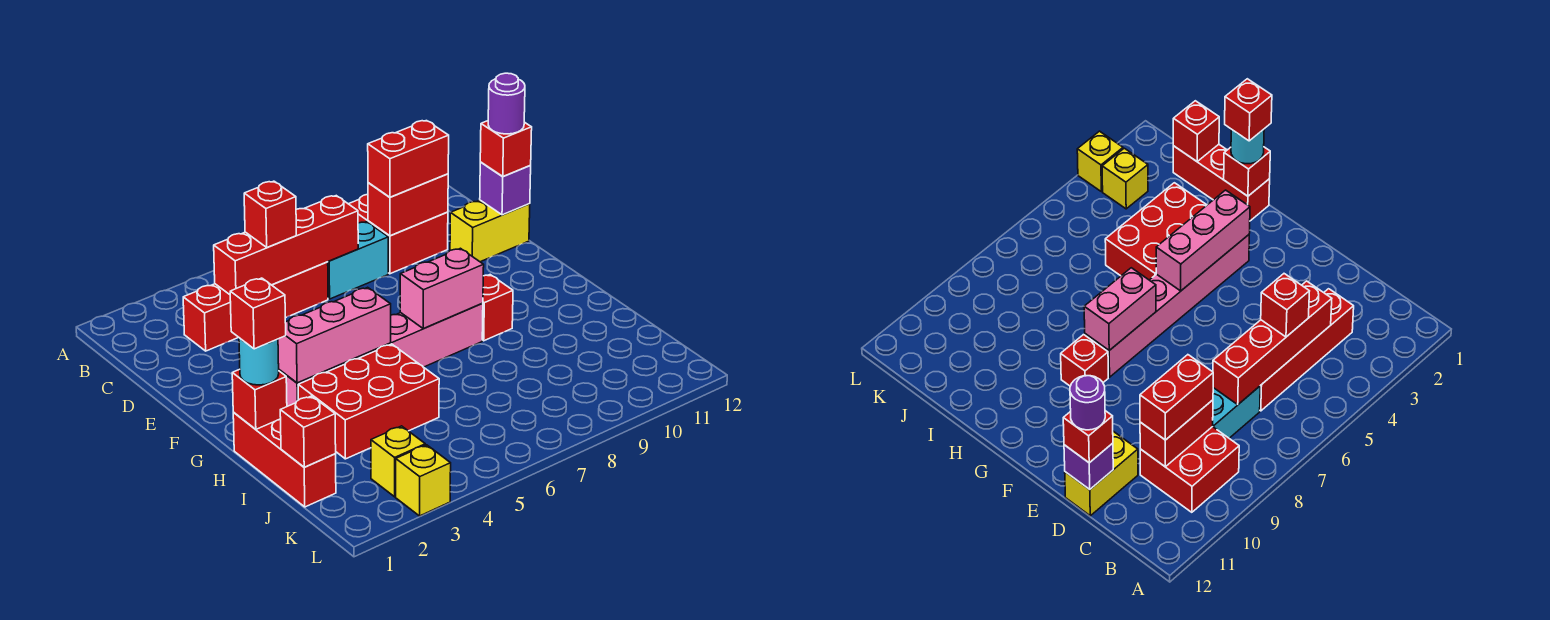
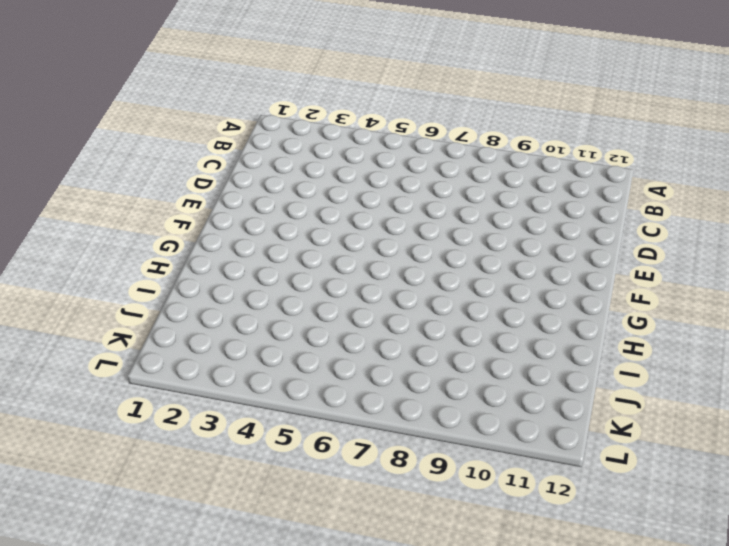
none -> red brick B9:C10 level 1
none -> red brick C3:C6 level 1
none -> cyan brick C7:C8 level 1

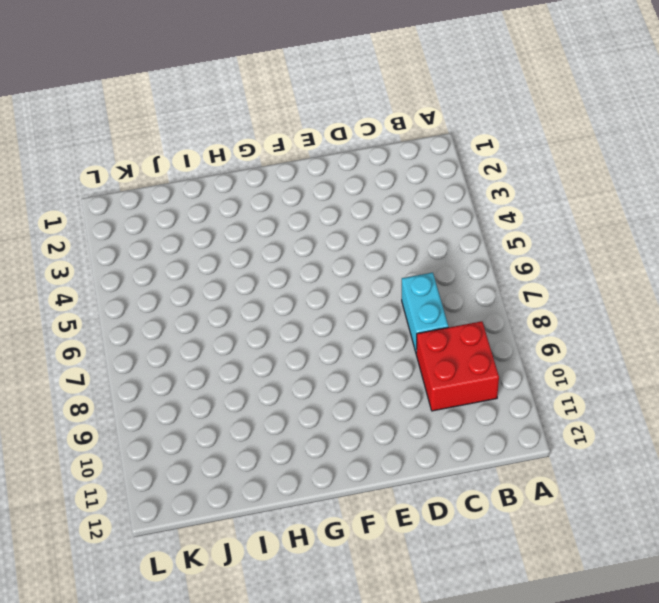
none -> red brick C3:C6 level 1
none -> yellow brick D11:D12 level 1
none -> pink brick G3:G8 level 1

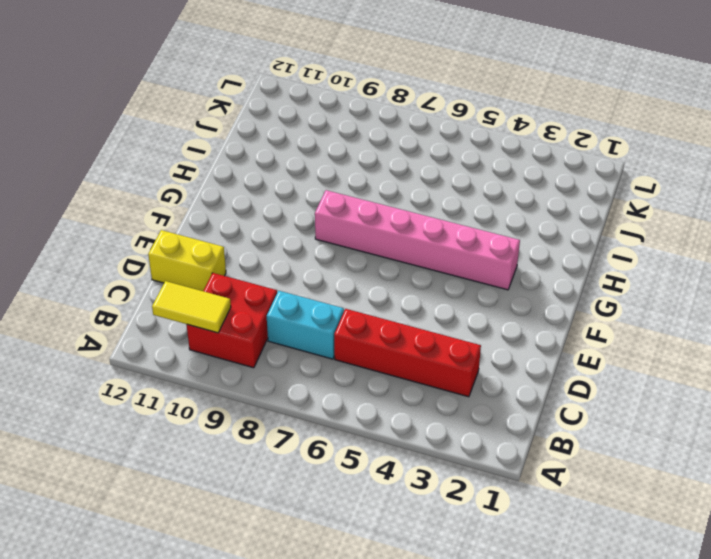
yellow tile B10:B11 level 2 -> none
none -> red brick G9 level 1
none -> red brick H1:J1 level 1
none -> red brick H3:I5 level 1

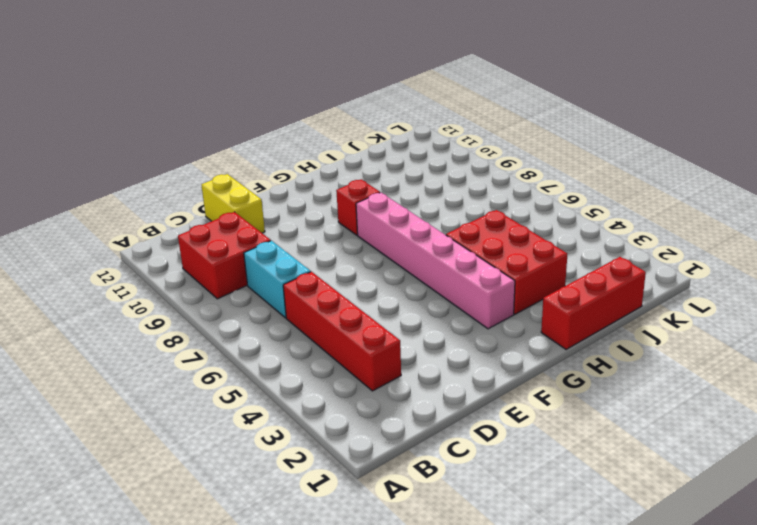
none -> yellow brick K3 level 1
none -> yellow brick L3 level 1
none -> red brick C4:C7 level 2

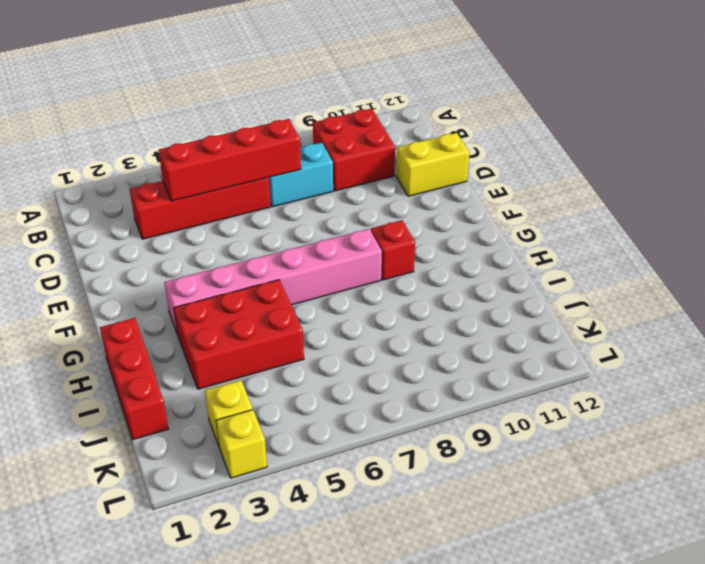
none -> red brick C9:C10 level 2
none -> purple brick D12 level 2
none -> pink brick G3:G5 level 2

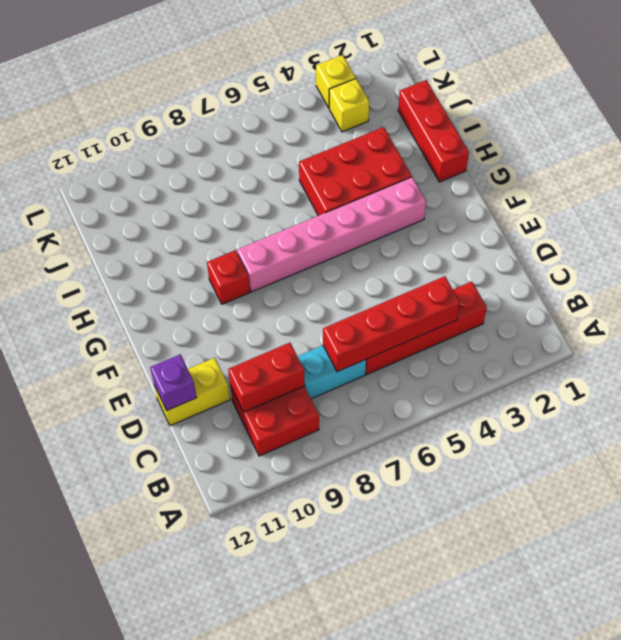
none -> pink brick G3:G5 level 2
none -> pink brick G7:G8 level 2
none -> red brick H1 level 2

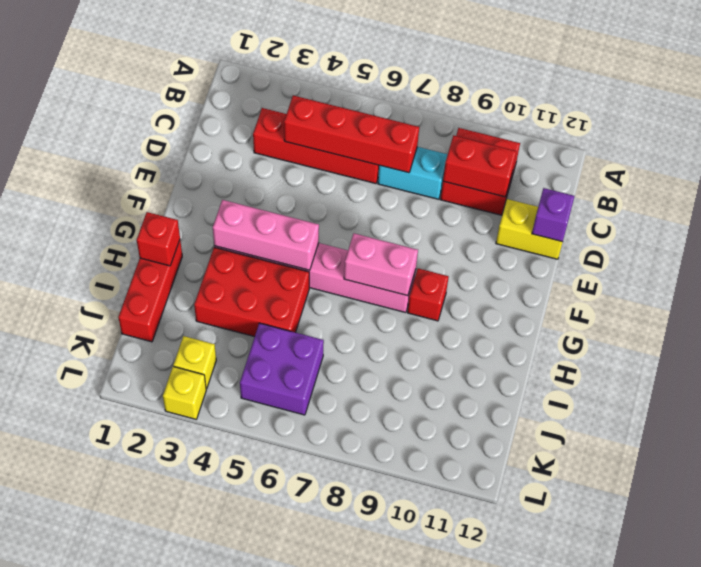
purple brick J5:K6 level 1 -> none
none -> red brick J1 level 2
none -> red brick C5 level 3
none -> red brick C9:C10 level 3

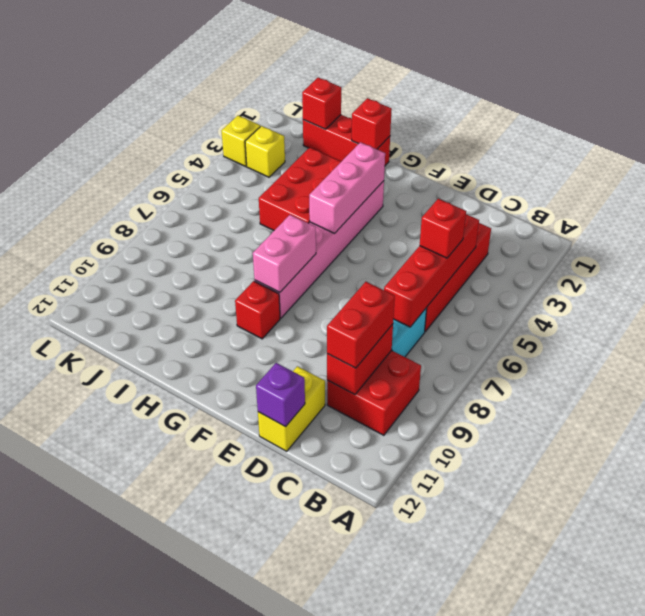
none -> red brick D12 level 3
none -> cyan round brick H1 level 3
none -> purple round brick D12 level 4

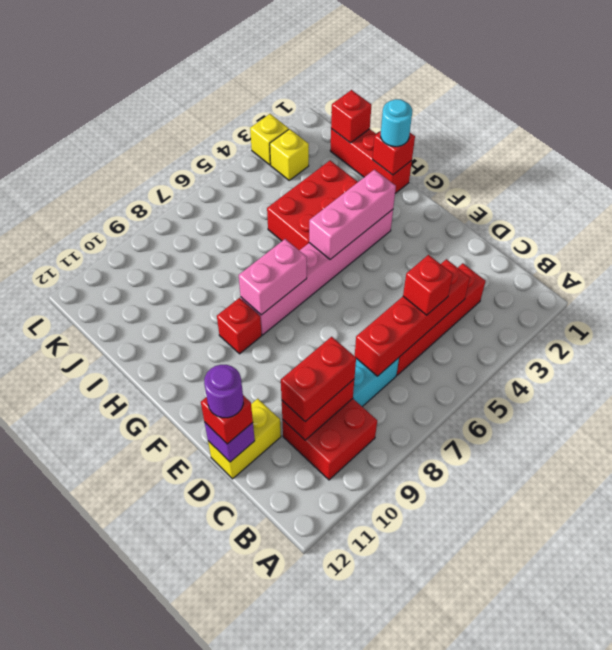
none -> red brick H1 level 4

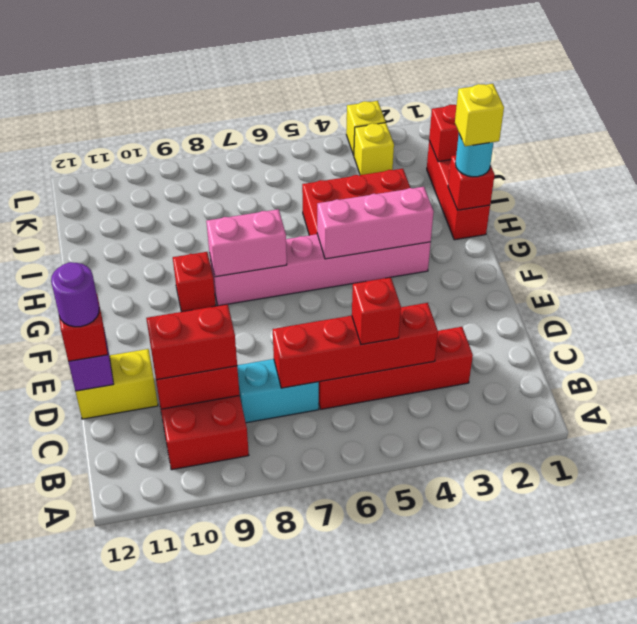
yellow brick H1 level 4 -> red brick H1 level 4

